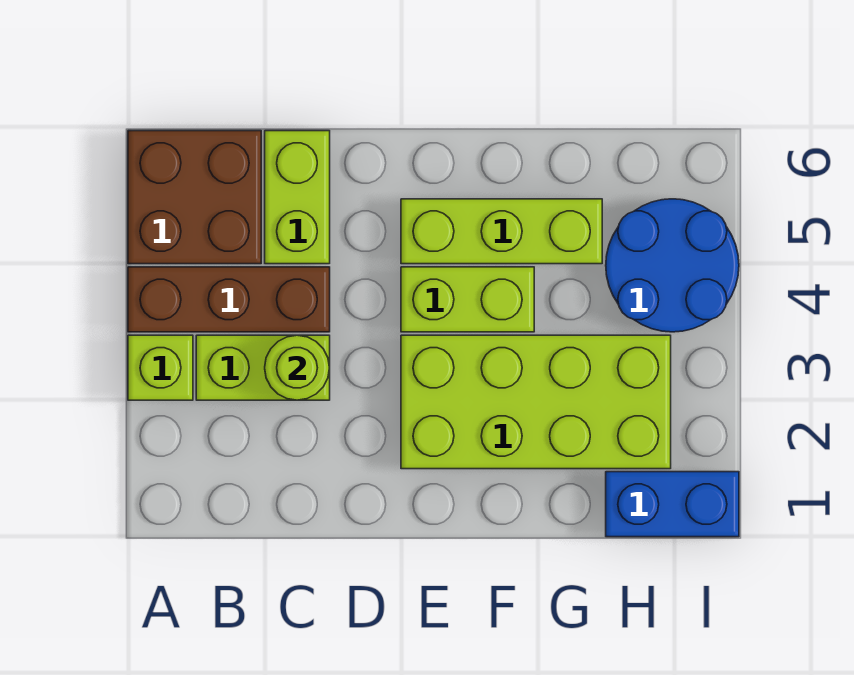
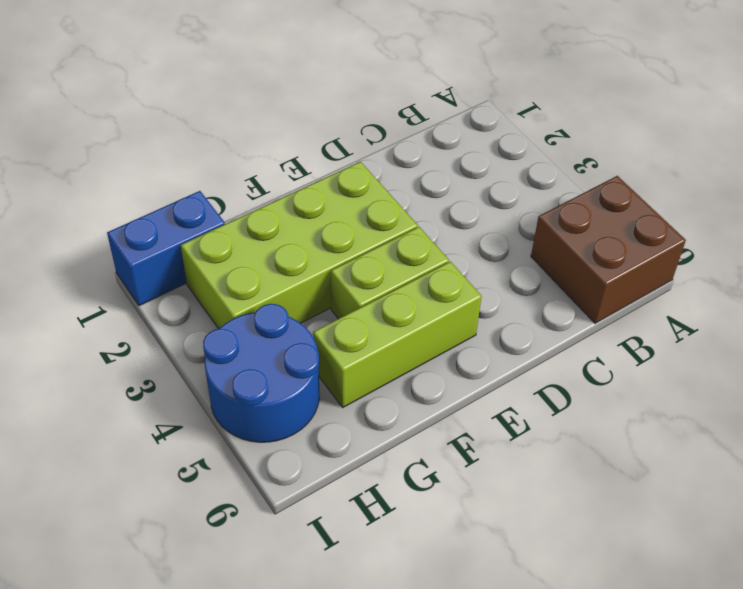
none -> lime brick A3 level 1
none -> brown brick A4:C4 level 1

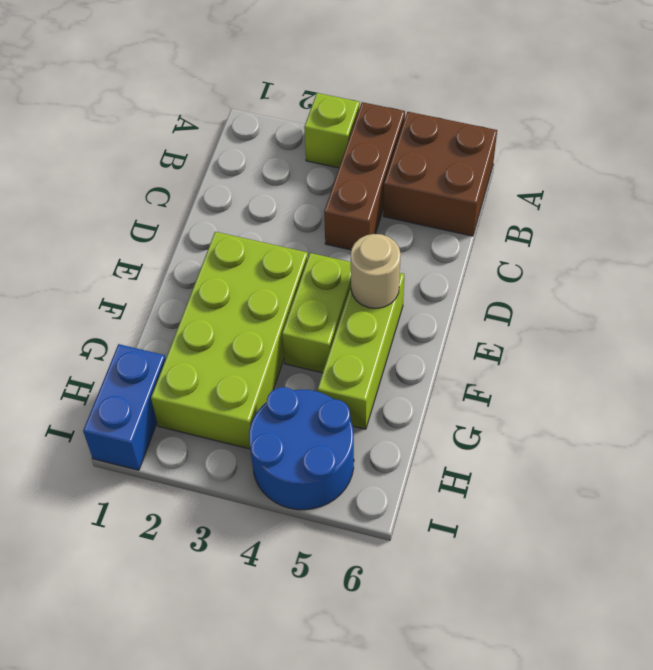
tan round brick E5 level 2 -> none
none -> lime brick B3:C3 level 1
none -> lime brick C5:C6 level 1

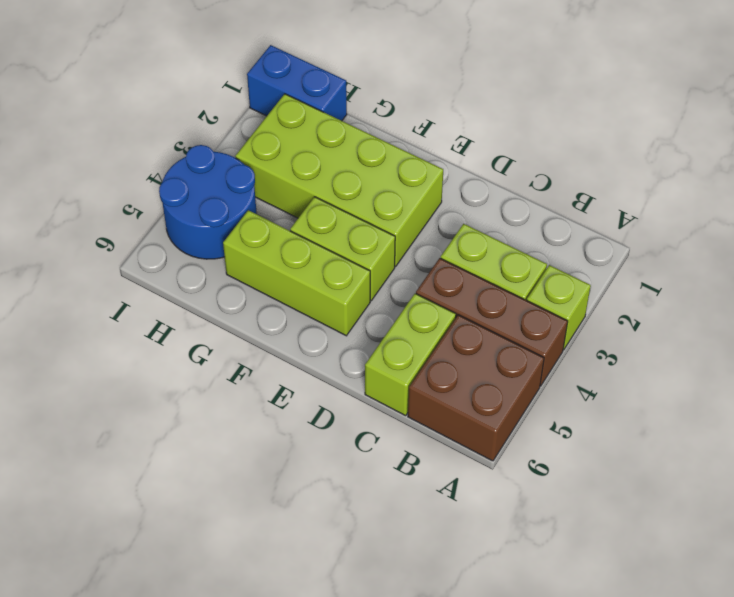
none -> lime round brick C3 level 2

